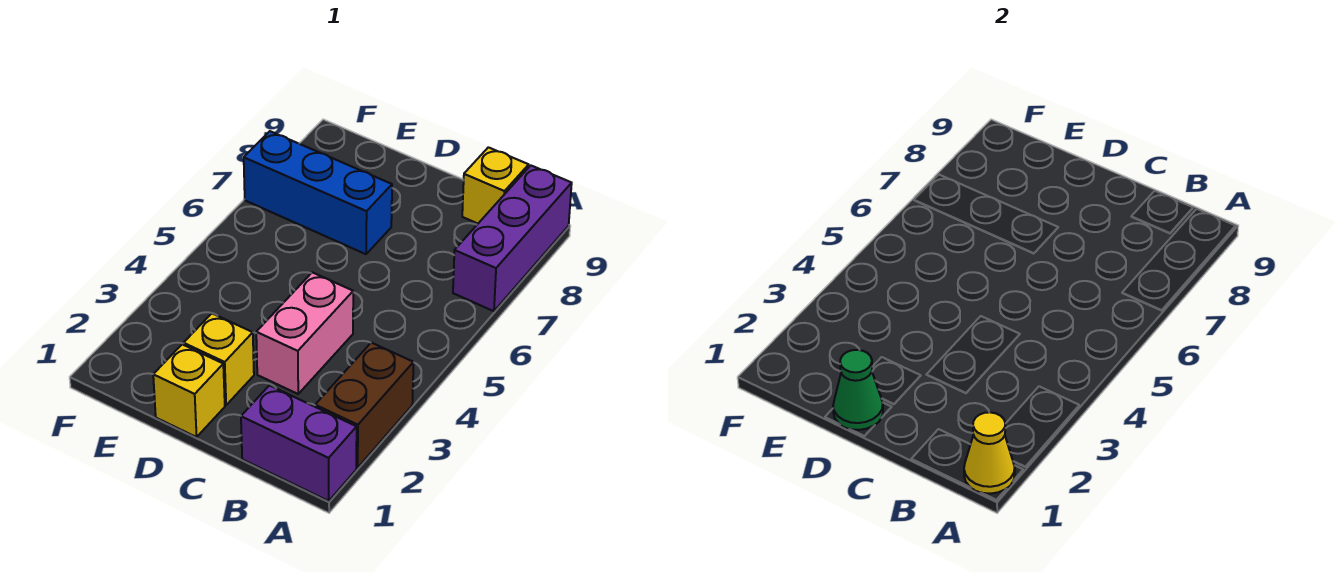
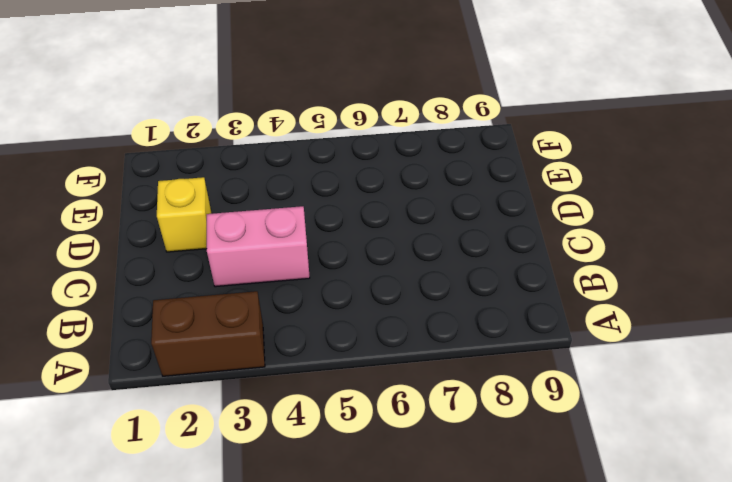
none -> purple brick A1:B1 level 1
none -> purple brick A7:A9 level 1

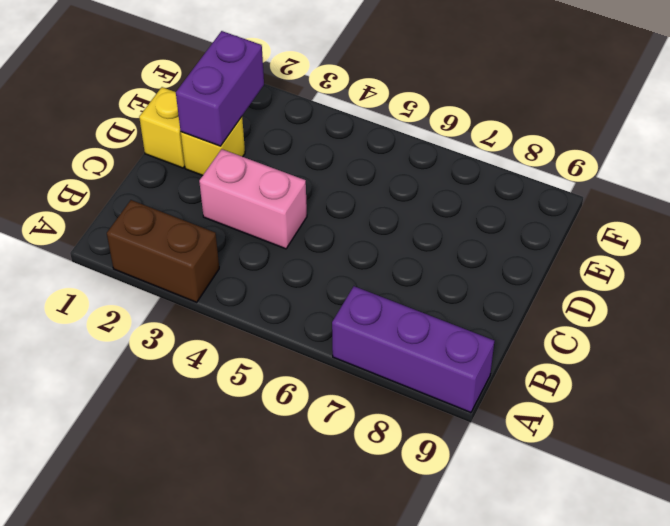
purple brick D2:E2 level 2 -> purple brick A1:B1 level 1
none -> yellow brick B9 level 1
none -> blue brick D7:F7 level 1

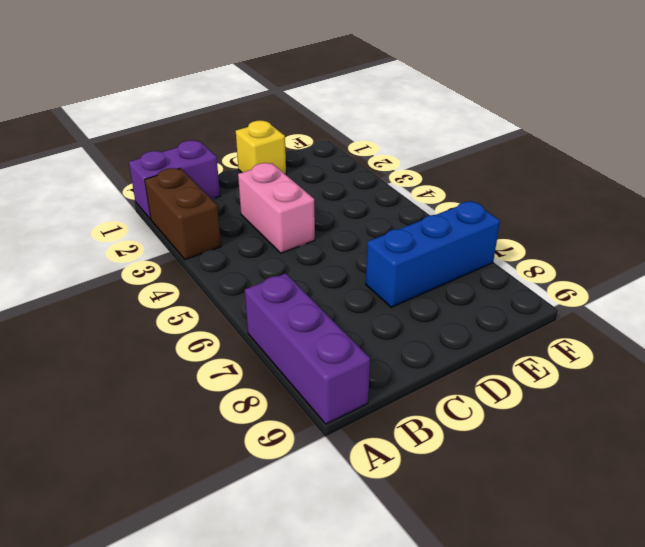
none -> yellow brick B9 level 1
none -> yellow brick D2 level 1

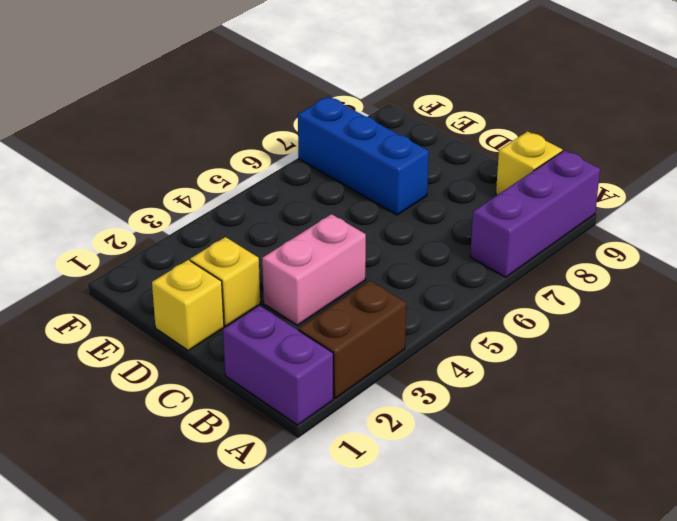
none -> yellow cone A1 level 2
none -> green cone D1 level 2

